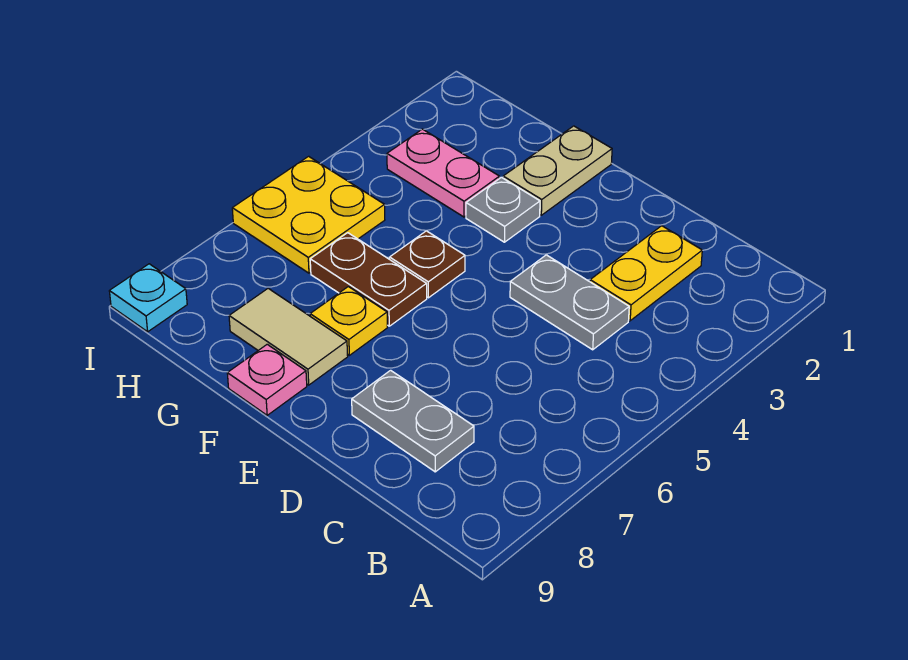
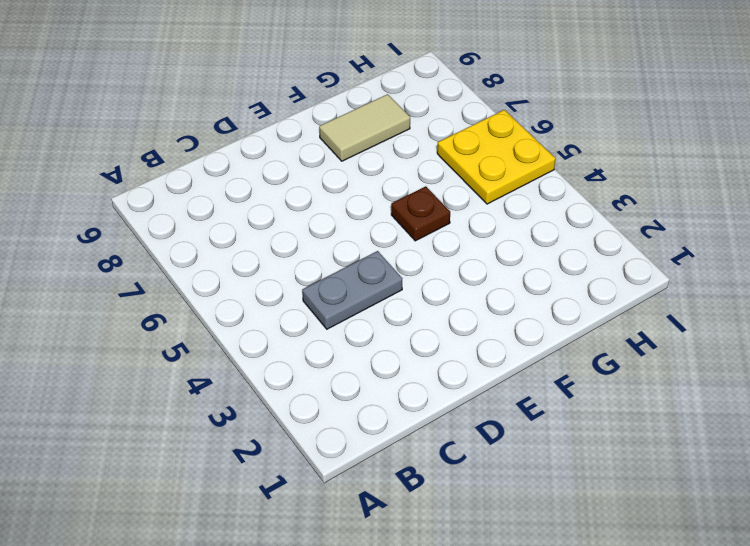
none -> yellow plate C2:C3 level 1
none -> grey plate C8:D8 level 1
none -> tan plate F1:F2 level 1

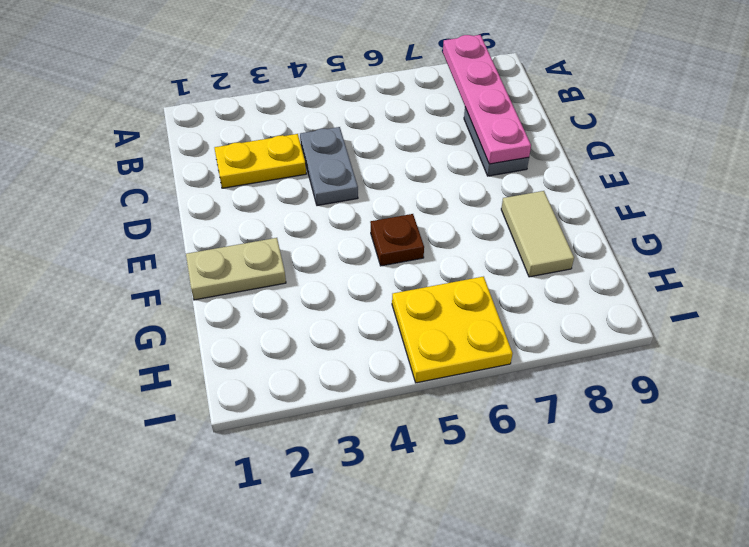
pink plate A8:D8 level 2 -> none
none -> grey plate F3 level 1
none -> brown plate F6:G6 level 1
none -> yellow plate F7 level 1

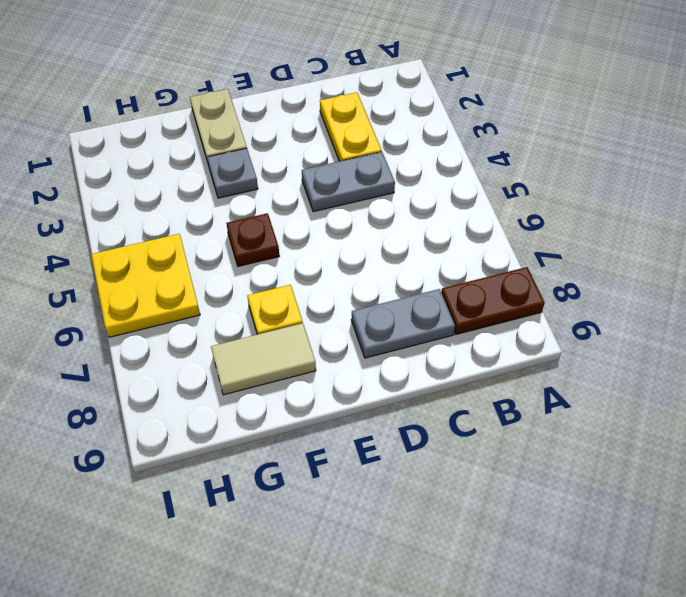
brown plate A8:B8 level 1 -> brown plate F6:G6 level 1
none -> pink plate F9 level 1
none -> pink plate G3:H3 level 1
none -> cyan plate I9 level 1

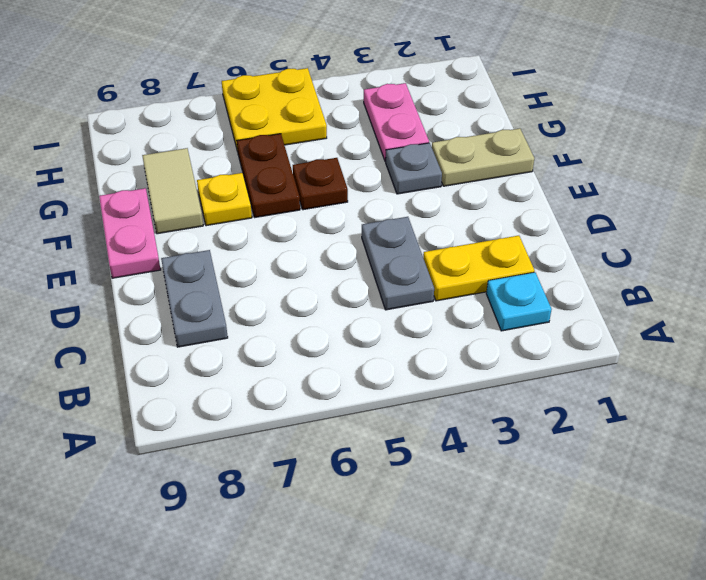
cyan plate B2 level 1 -> cyan plate I9 level 1
pink plate E9:F9 level 1 -> pink plate F9 level 1

